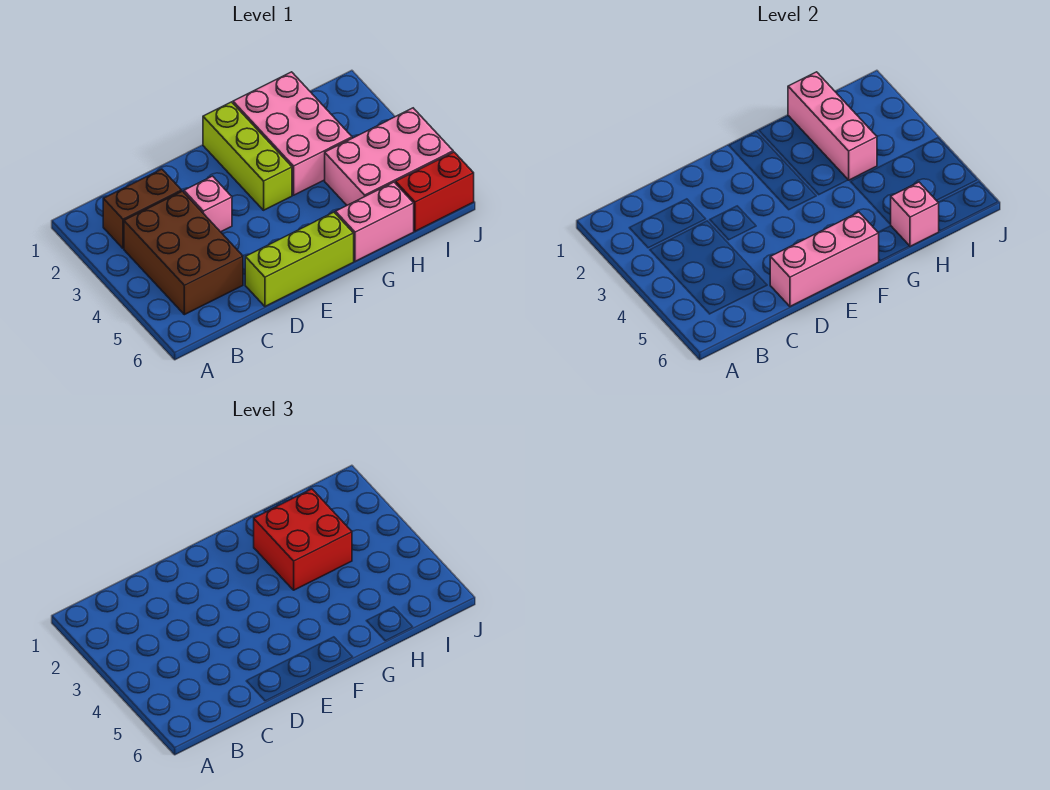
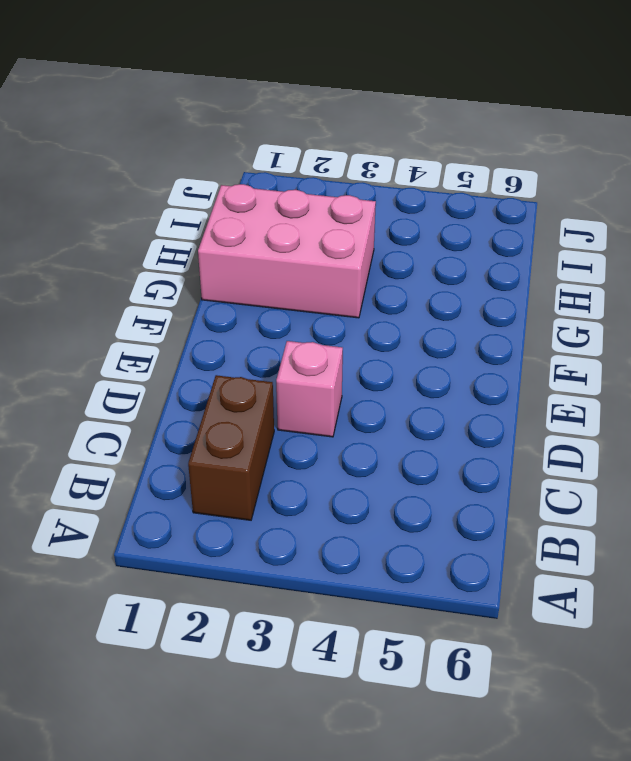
none -> brown brick B3:C5 level 1
none -> lime brick D6:F6 level 1
none -> lime brick F1:F3 level 1

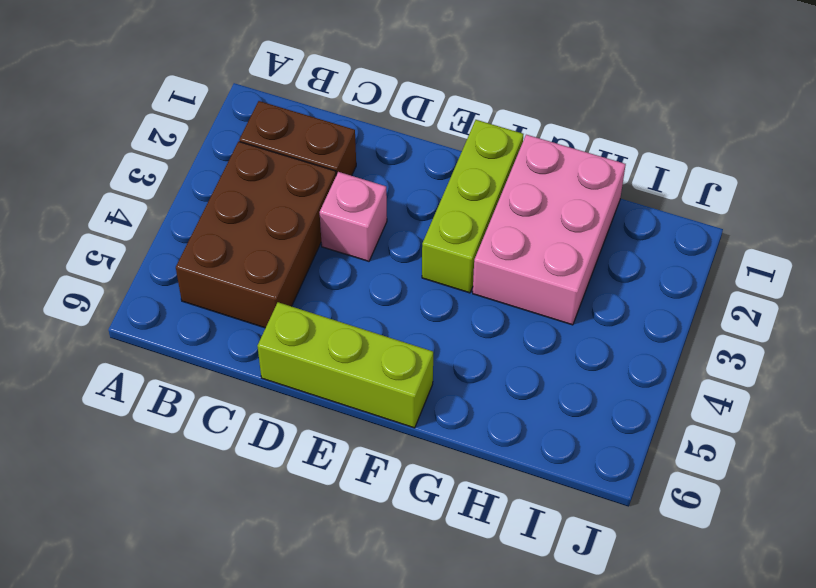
none -> pink brick G6:H6 level 1
none -> pink brick H4:J5 level 1
none -> red brick I6:J6 level 1

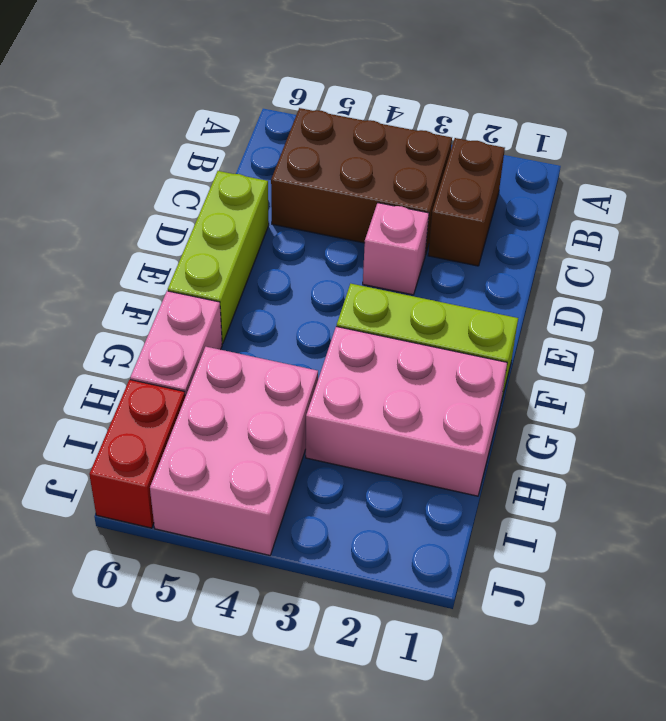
none -> pink brick D6:F6 level 2
none -> pink brick H1:H3 level 2
none -> pink brick H6 level 2

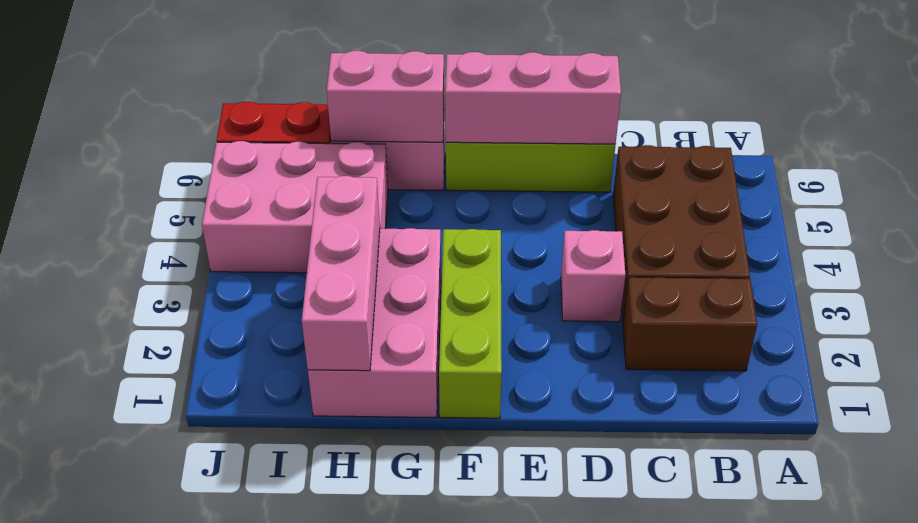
pink brick G6:H6 level 2 -> pink brick H6 level 2
none -> red brick G2:H3 level 3

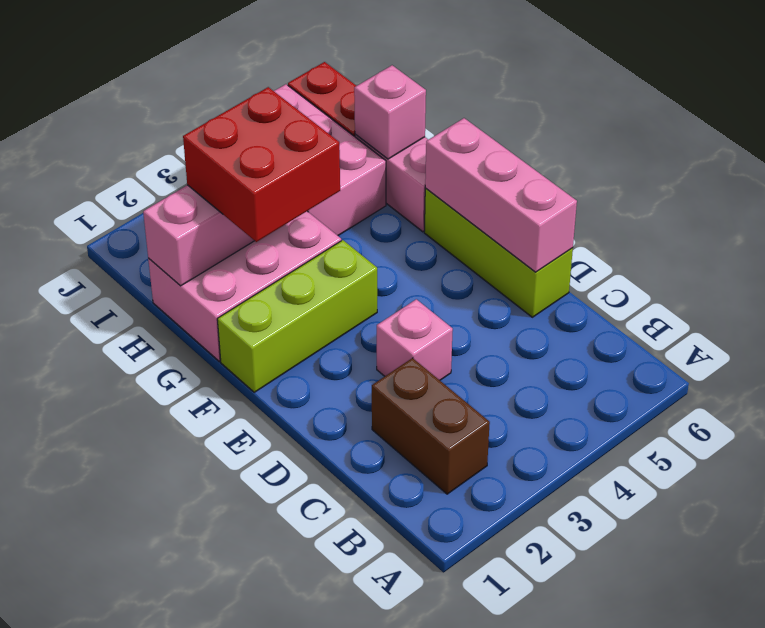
none -> brown brick B3:C5 level 1

